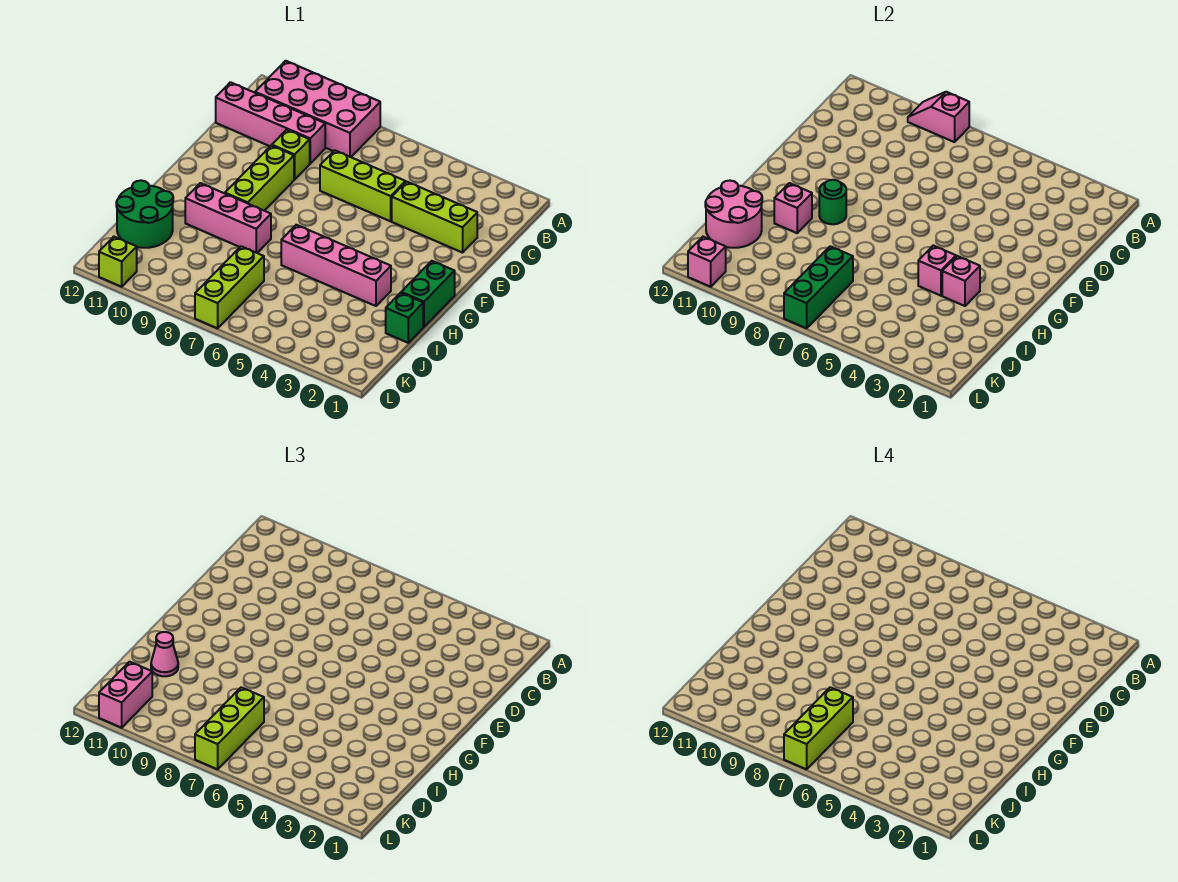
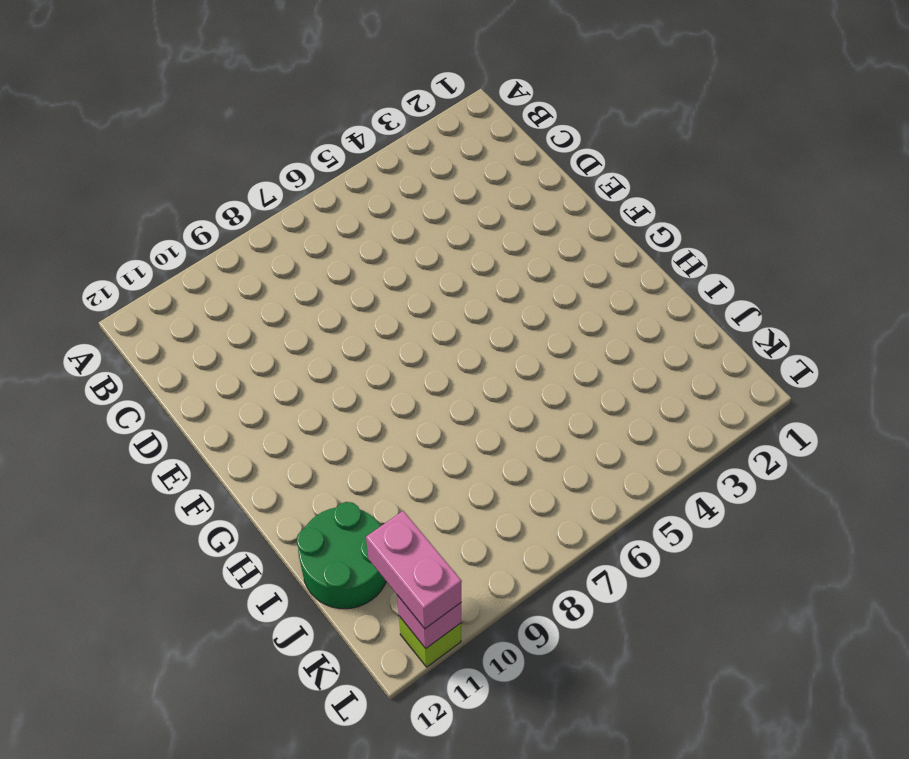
none -> pink brick A8:B11 level 1
none -> pink brick C9:C12 level 1
none -> lime brick D2:D4 level 1

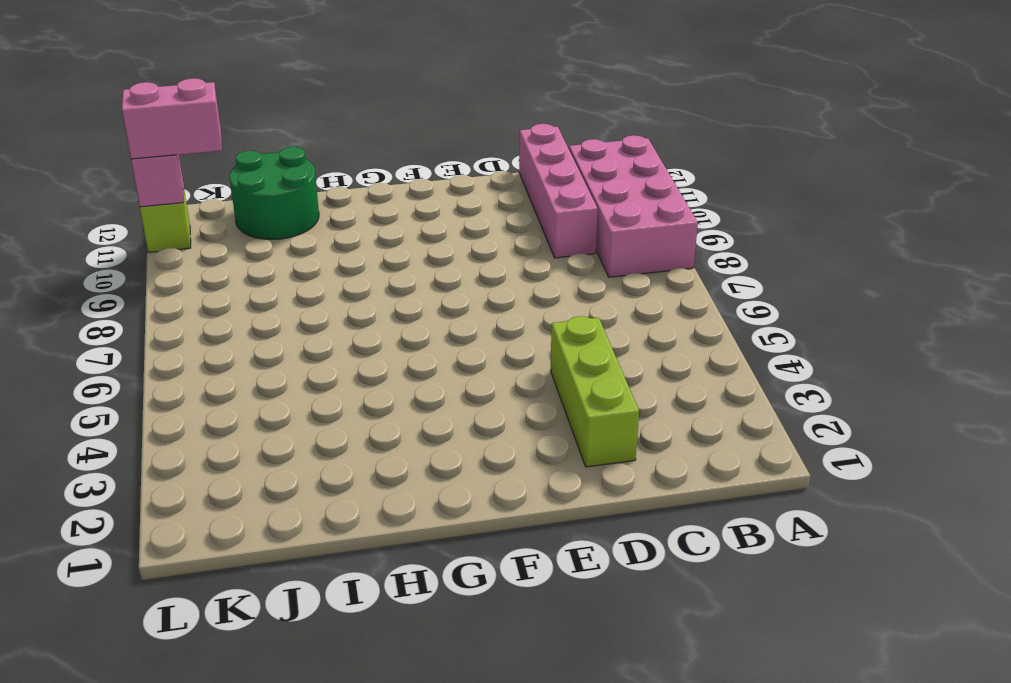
none -> lime brick D5:D7 level 1
none -> lime brick D9 level 1
none -> lime brick E9:G9 level 1

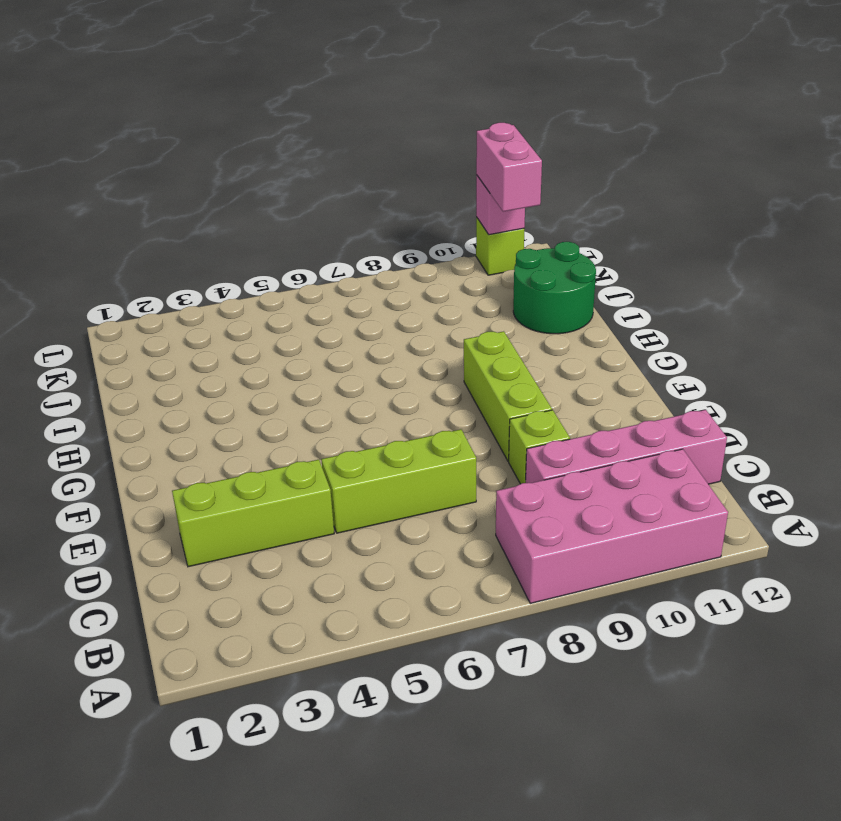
none -> green brick G1:H1 level 1
none -> pink brick H3:H6 level 1
none -> pink brick H8:H10 level 1

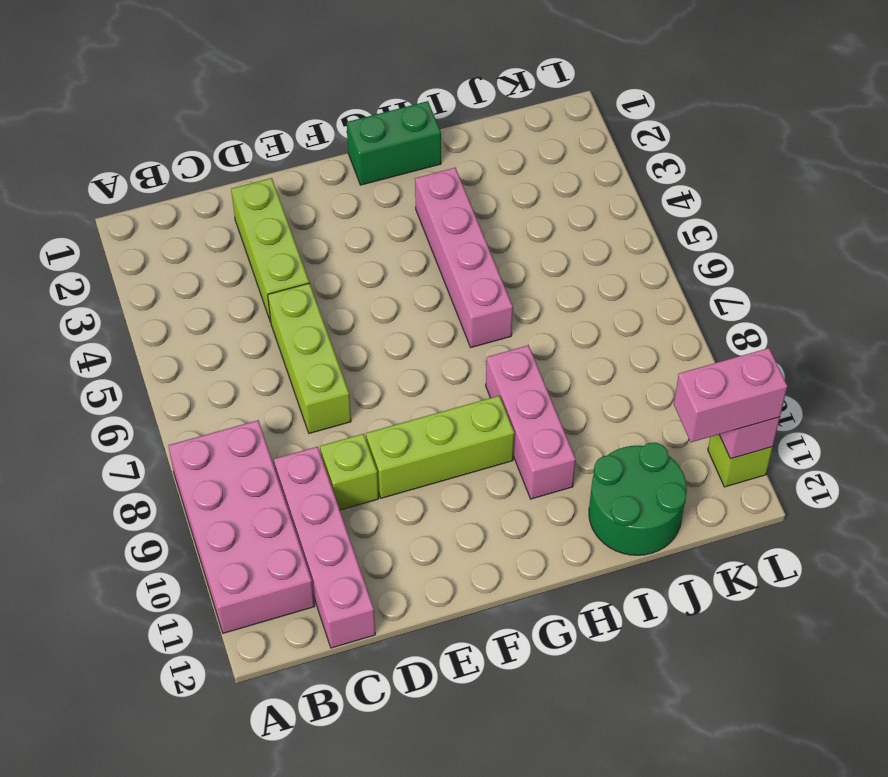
none -> green brick I1 level 1
none -> lime brick J7:L7 level 1
none -> pink slope A8:A9 level 2 top 8

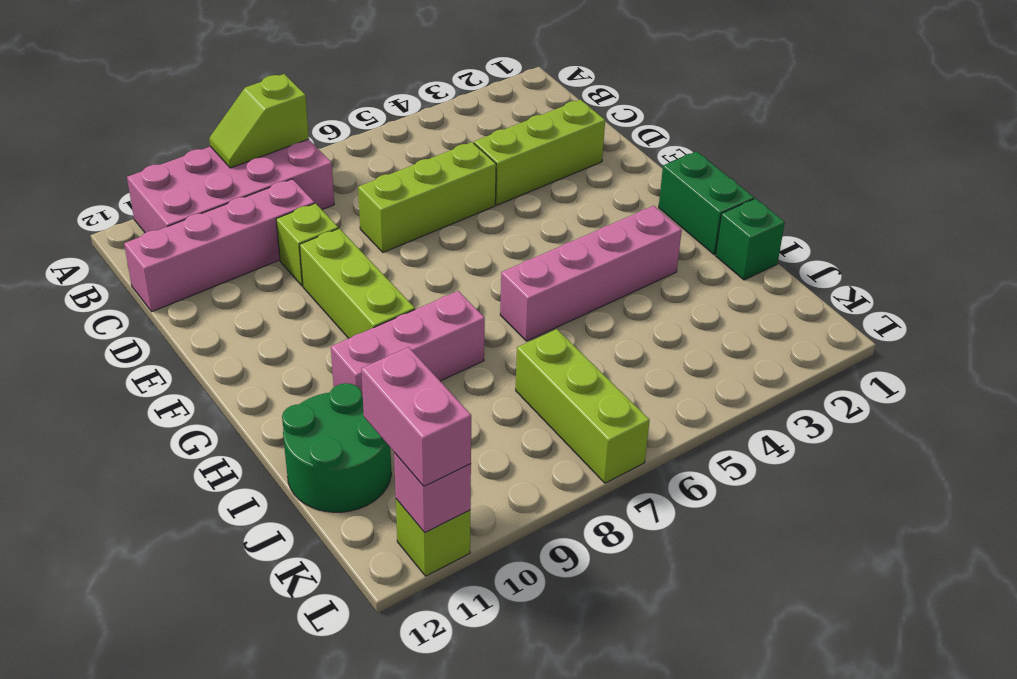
lime slope A8:A9 level 2 top 8 -> pink slope A8:A9 level 2 top 8
none -> green round brick G9 level 2
none -> pink brick H3 level 2
none -> pink brick H4 level 2

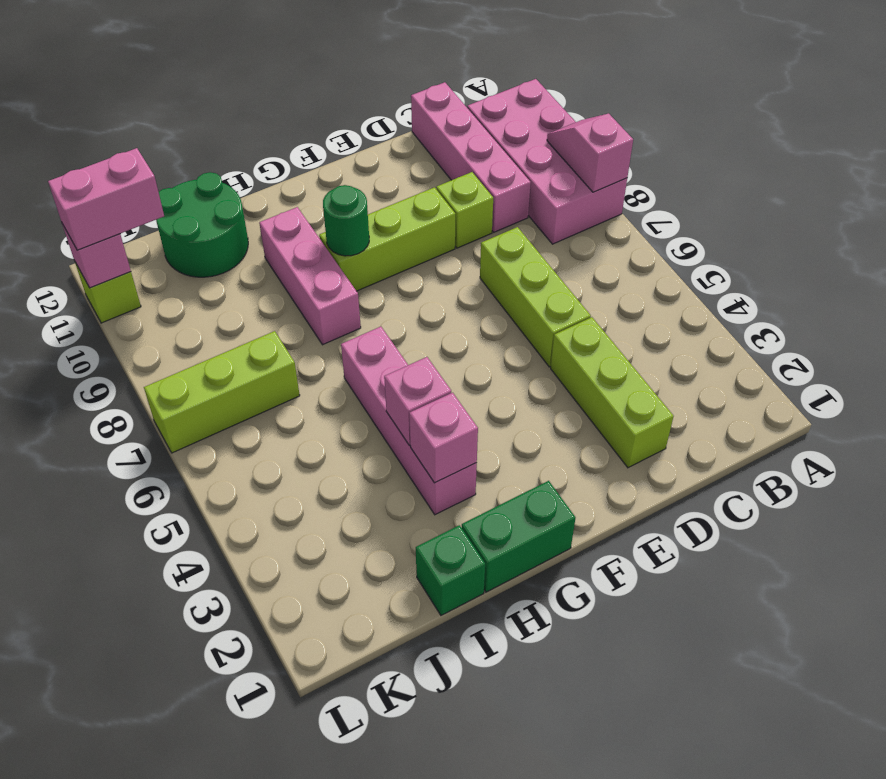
none -> pink brick H10 level 2
none -> pink round brick I11:J12 level 2
none -> green brick J7:L7 level 2

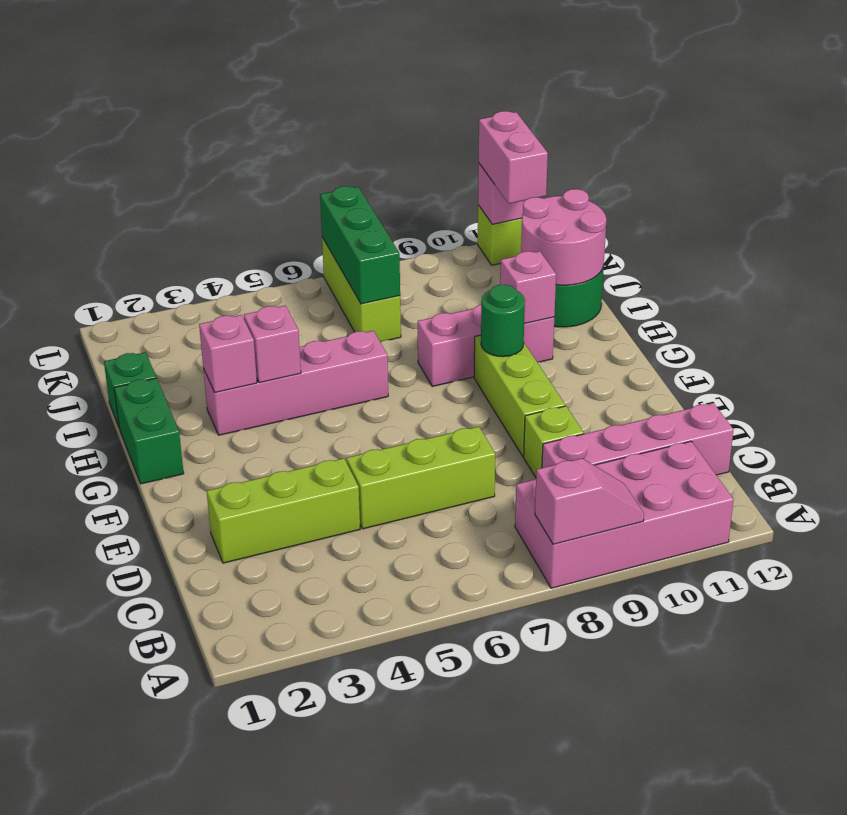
none -> pink cone I11 level 3
none -> lime brick J7:L7 level 3
none -> lime brick J7:L7 level 4

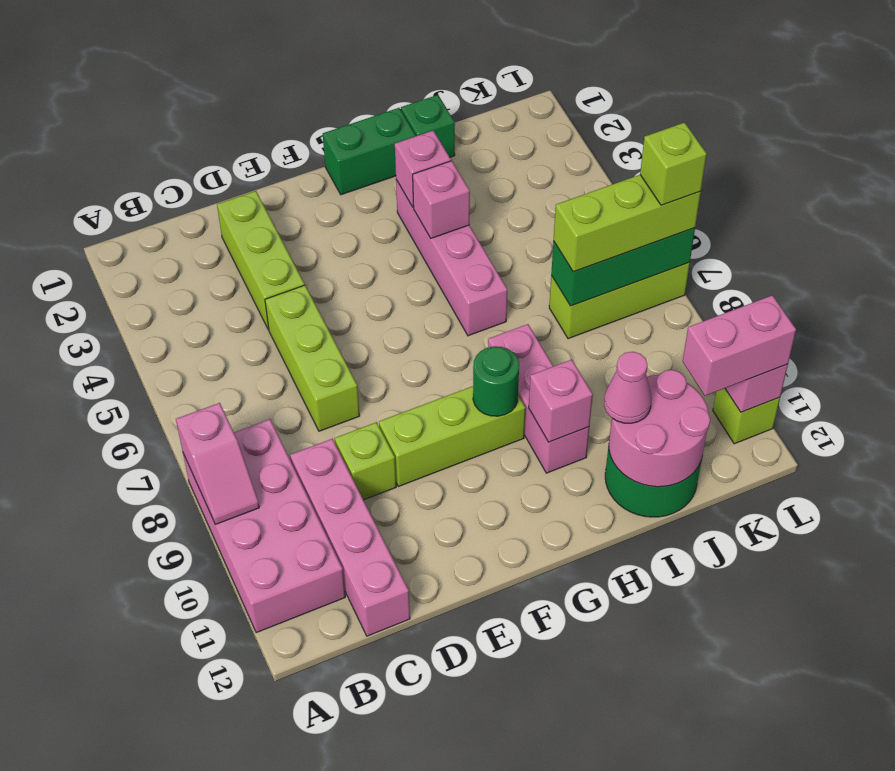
lime brick L7 level 4 -> lime brick J7:L7 level 4

